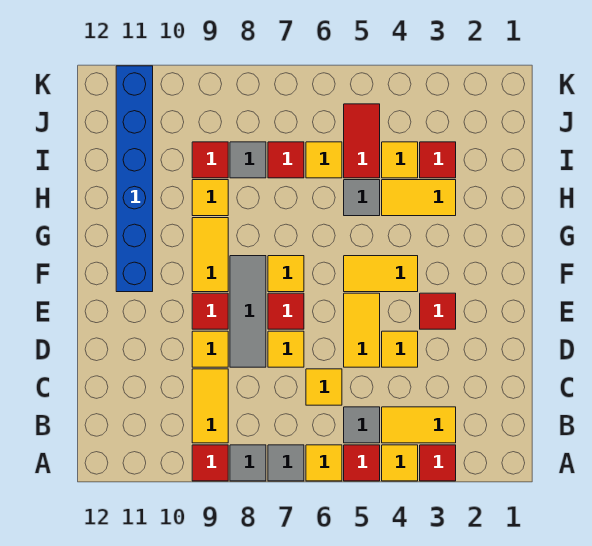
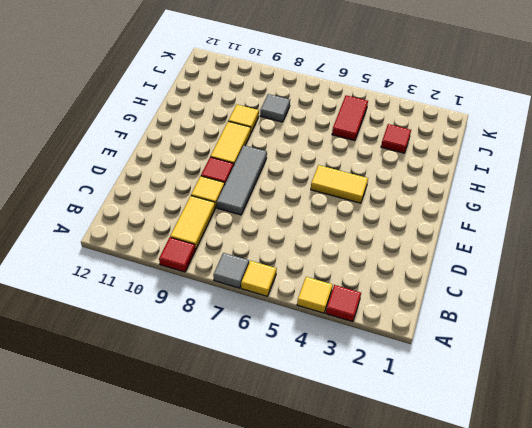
none -> red tile A5 level 1
none -> grey tile A8 level 1
none -> yellow tile B3:B4 level 1
none -> grey tile B5 level 1

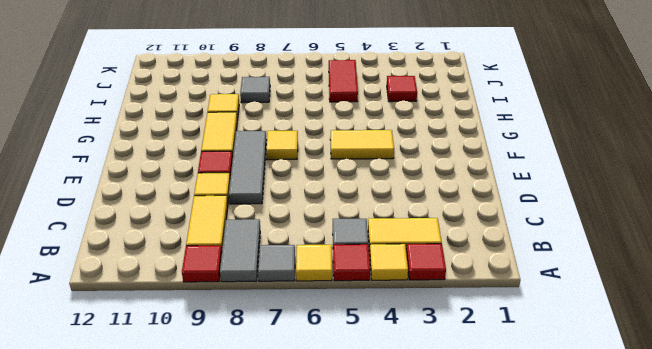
grey tile A8:B8 level 1 -> grey tile A8 level 1
none -> yellow tile C6 level 1
none -> yellow tile D4 level 1
none -> yellow tile D5:E5 level 1
none -> yellow tile D7 level 1

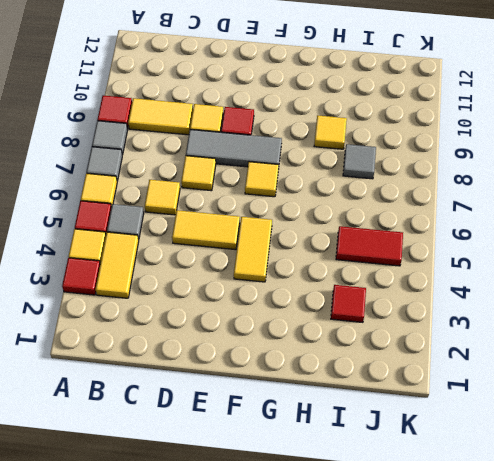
none -> yellow tile D4 level 1
none -> red tile E3 level 1
none -> red tile E7 level 1
none -> yellow tile F9:G9 level 1

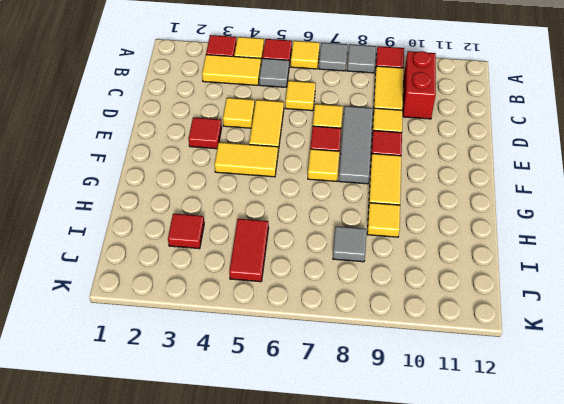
red brick B10:C10 level 1 -> none
none -> blue brick F11:K11 level 1
none -> yellow tile H3:H4 level 1
none -> grey tile H5 level 1
none -> yellow tile I4 level 1

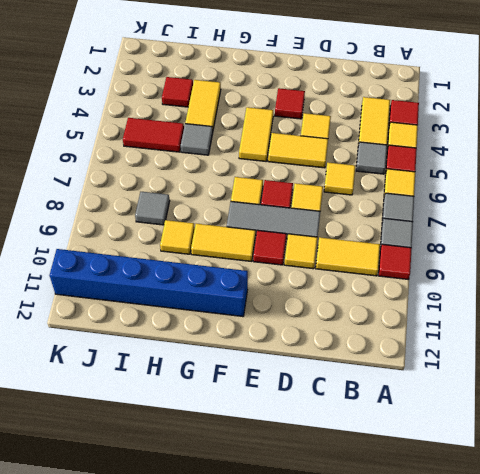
none -> yellow tile I4 level 1
none -> yellow tile I6 level 1
none -> red tile I7 level 1
none -> red tile I9 level 1

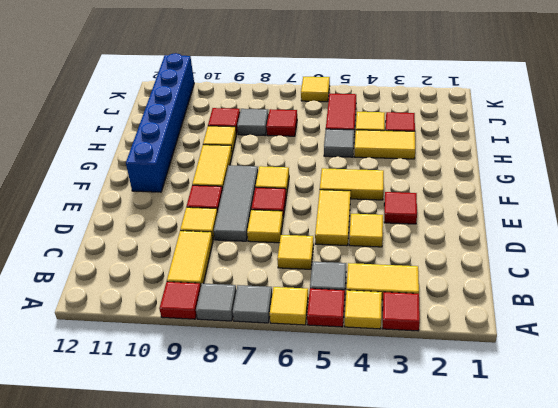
yellow tile K6 level 1 -> yellow tile I6 level 1

